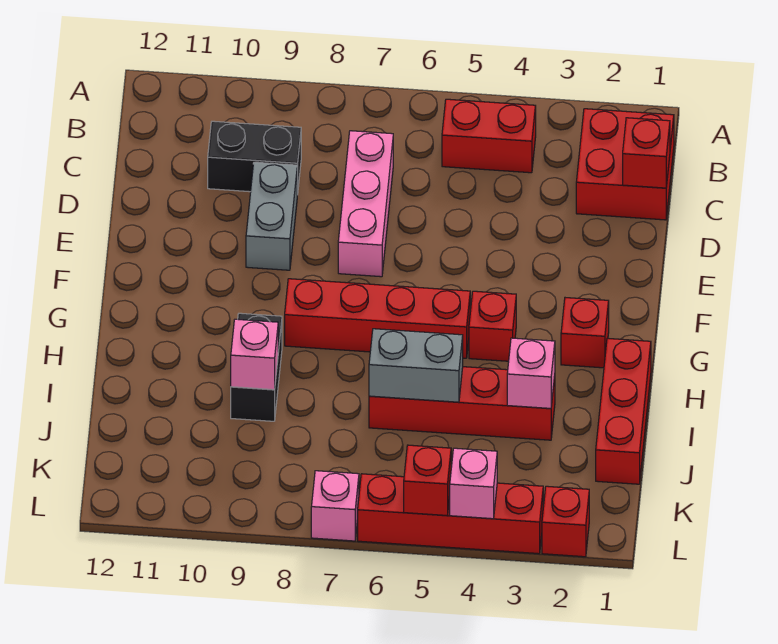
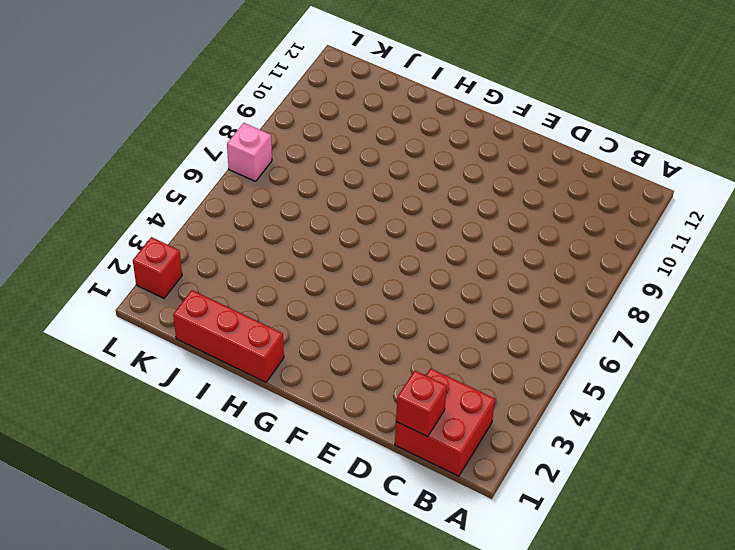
none -> red brick B4:B5 level 1
none -> pink brick C7:E7 level 1
none -> black brick C9:C10 level 1

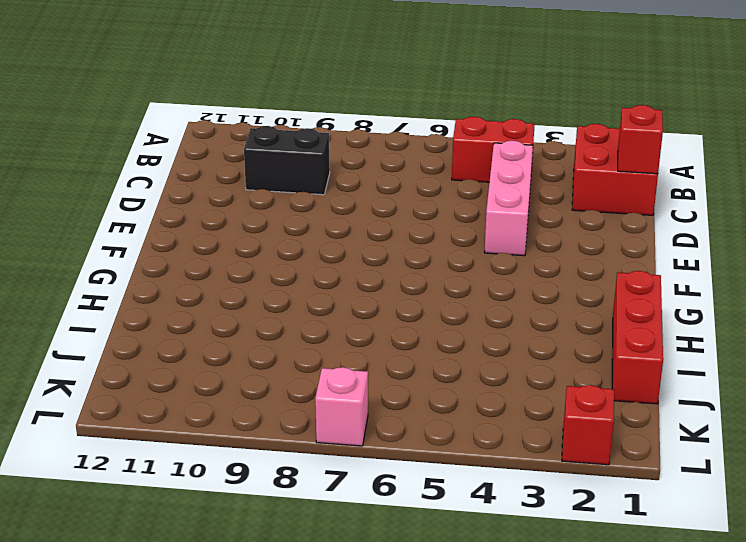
pink brick C4:E4 level 1 -> pink brick C7:E7 level 1
none -> grey brick D9:E9 level 1
none -> red brick G2 level 1
none -> red brick G4 level 1

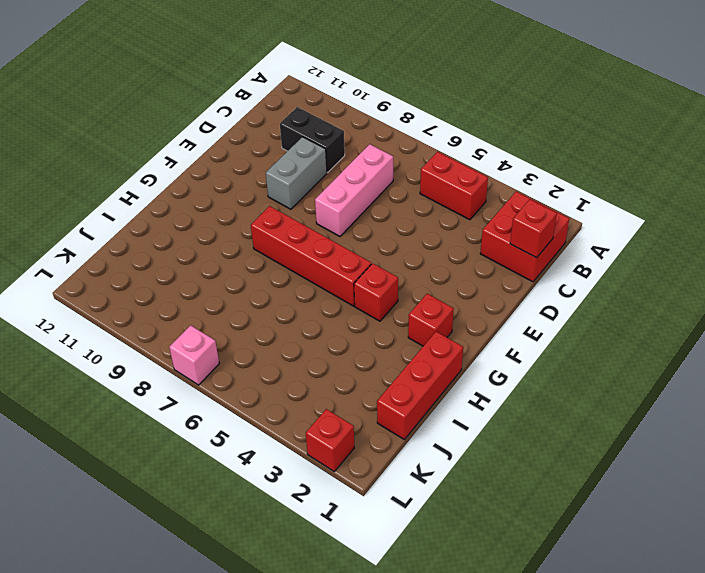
none -> black brick H9:I9 level 1
none -> red brick I3:I6 level 1
none -> red brick L3:L6 level 1

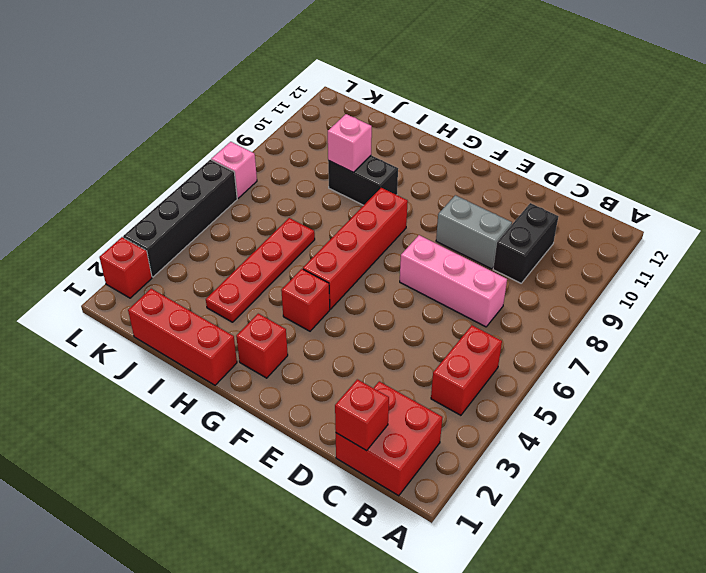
red plate I3:I6 level 1 -> red brick I3:I6 level 1
black brick L3:L6 level 1 -> red brick L3:L6 level 1
none -> pink brick I3 level 2
none -> grey brick I5:I6 level 2
none -> pink brick L4 level 2

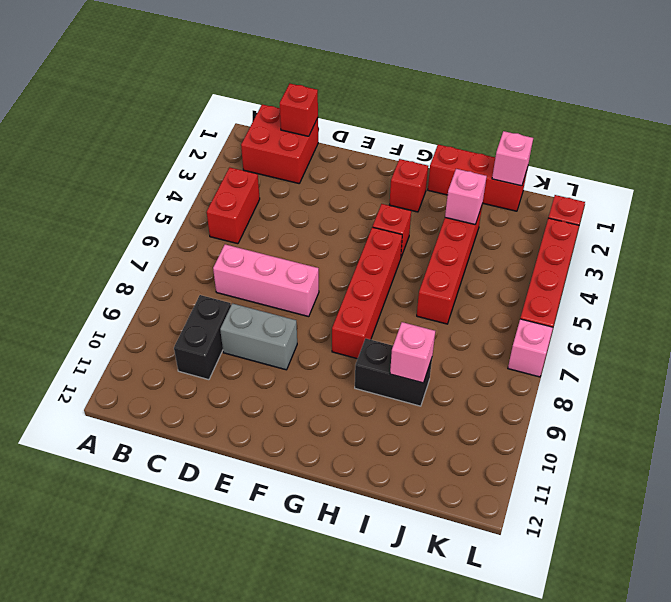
pink brick J1 level 2 -> pink brick L4 level 2
none -> grey brick I5:I6 level 2
none -> red brick L5 level 2

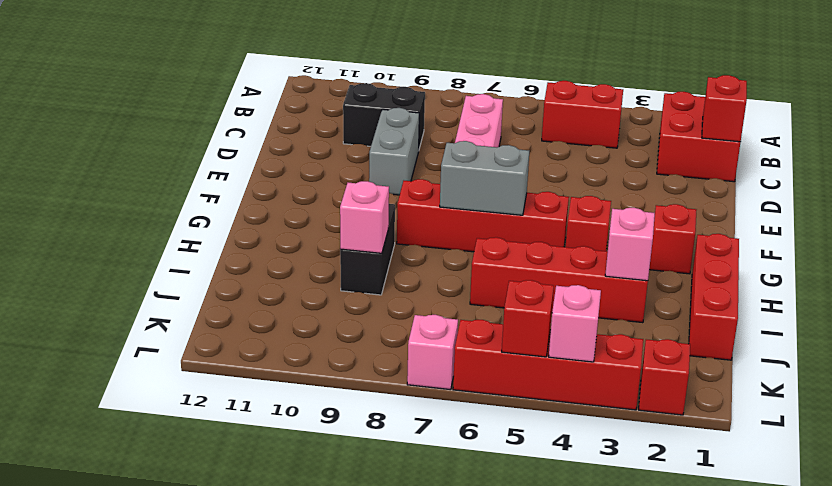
grey brick G6:G7 level 2 -> grey brick I5:I6 level 2

